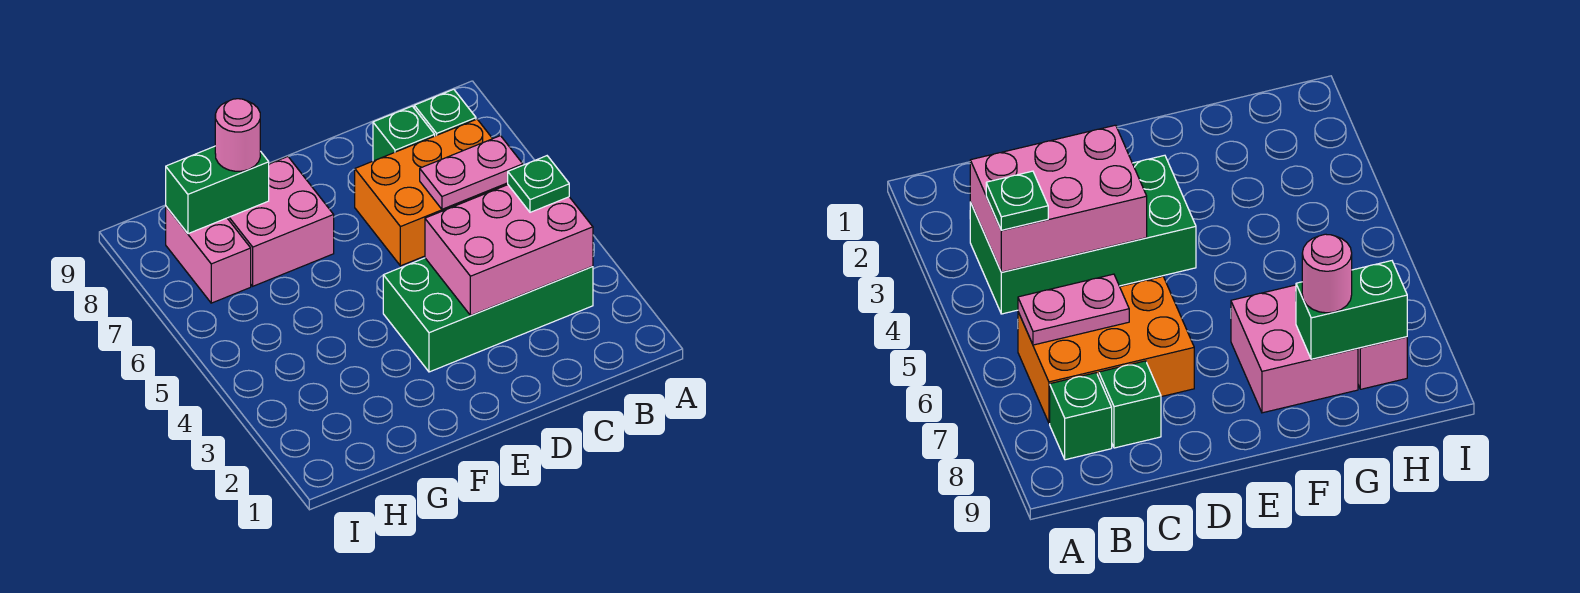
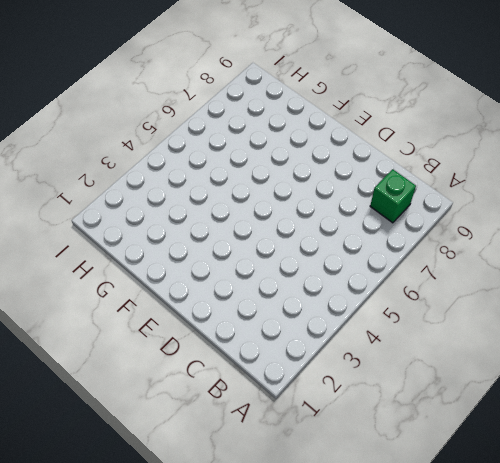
none -> green brick B3:E4 level 1
none -> orange brick B6:D7 level 1

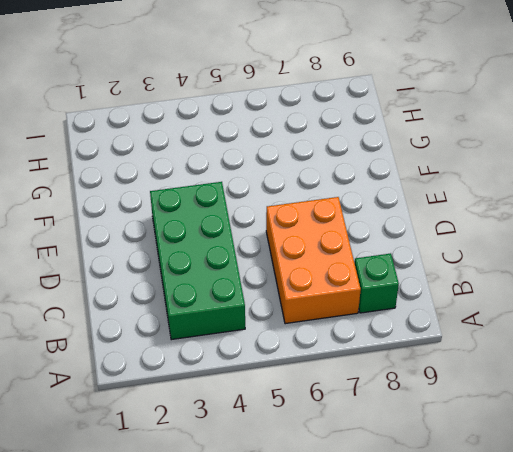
none -> green brick C8 level 1
none -> pink brick F7:G8 level 1

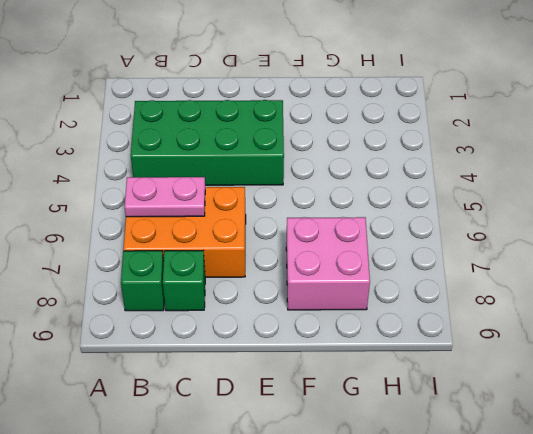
none -> pink brick H7:H8 level 1
none -> pink brick B3:D4 level 2

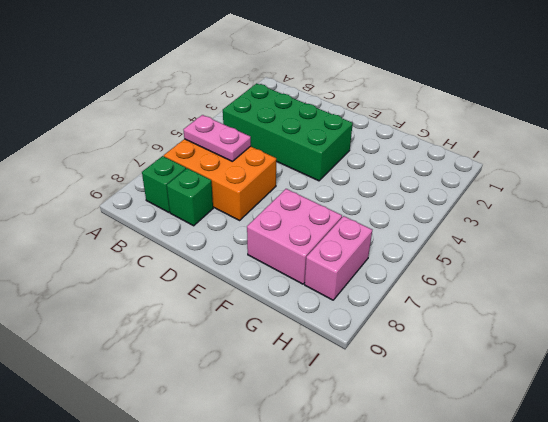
none -> pink brick B3:D4 level 2
none -> green brick G8:H8 level 2

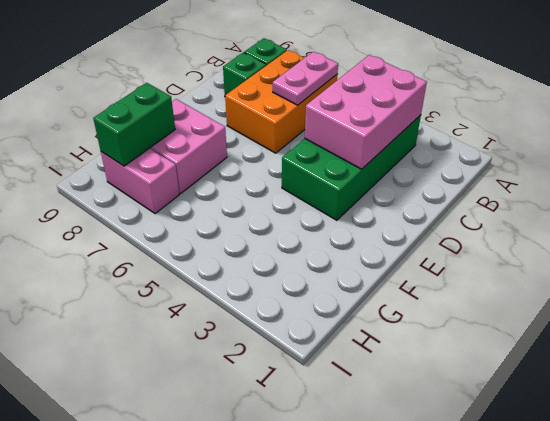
none -> green plate B4 level 3
none -> pink round brick G8 level 3

